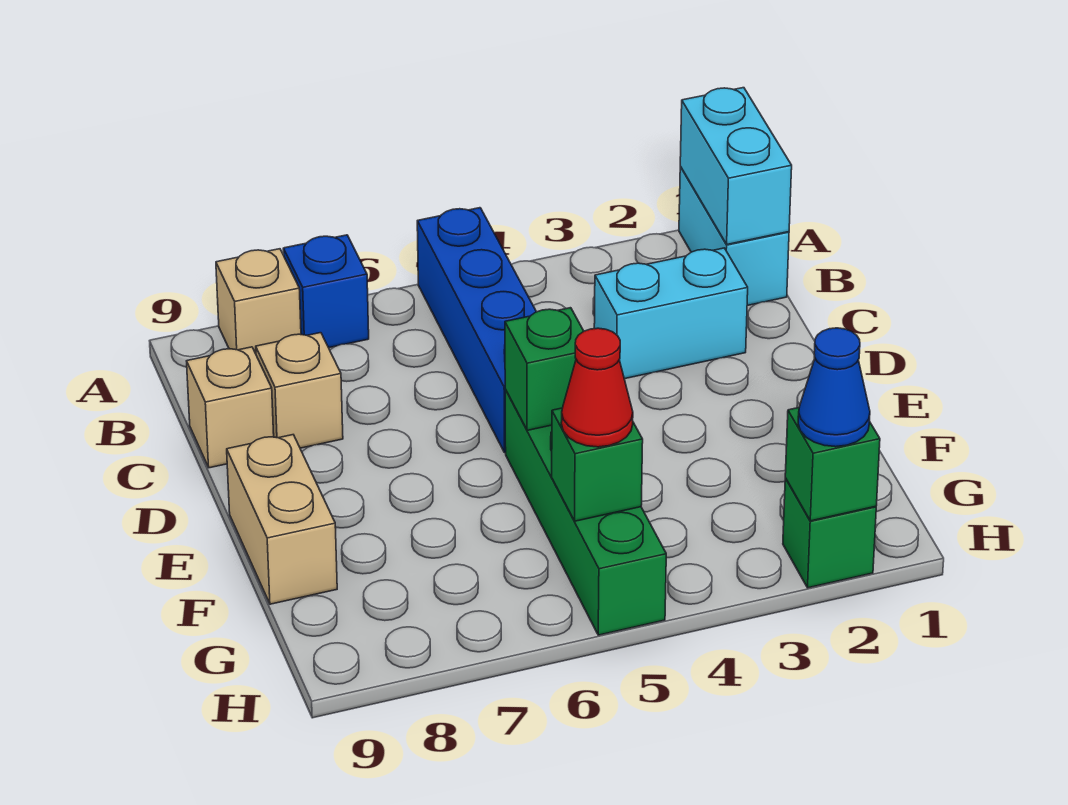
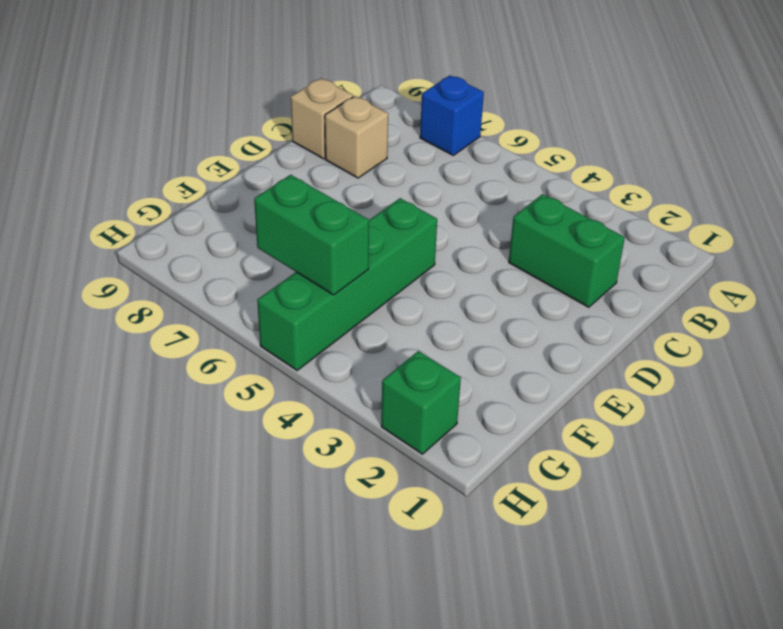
green brick C2:C3 level 1 -> cyan brick C2:C3 level 1
green brick G5:G6 level 2 -> green brick G5 level 2
none -> cyan brick A1:B1 level 1
none -> blue brick A5:D5 level 1
none -> tan brick A8 level 1

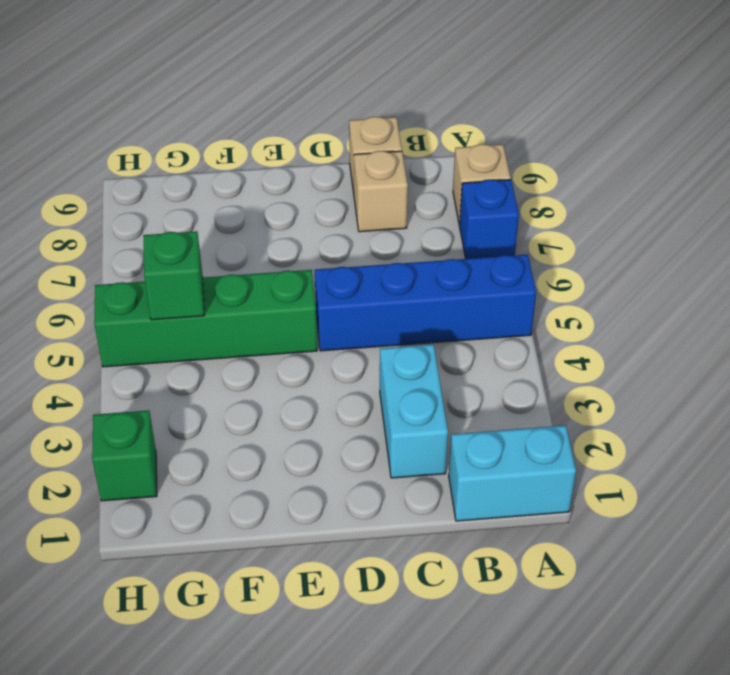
none -> tan brick E9:F9 level 1
none -> cyan brick A1:B1 level 2
none -> green brick E5 level 2

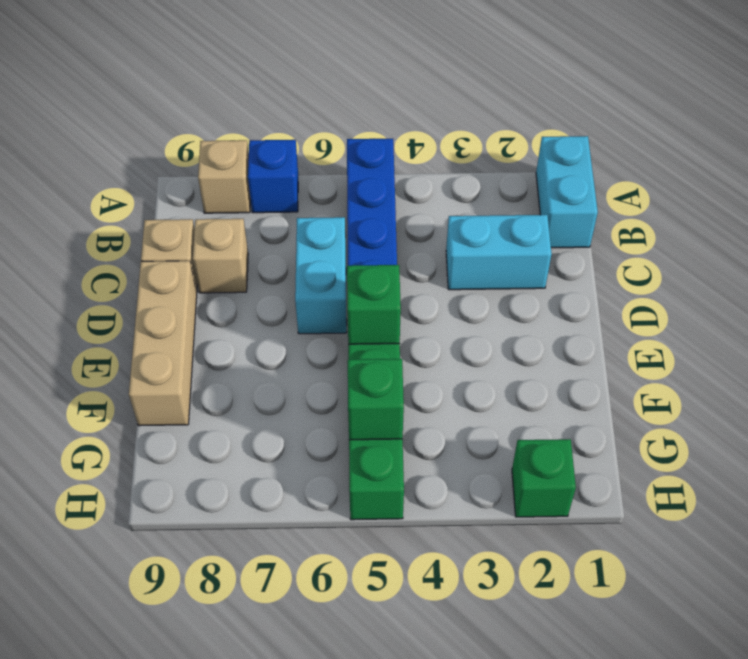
cyan brick C6:D6 level 1 -> cyan brick A1:B1 level 2
tan brick D9:F9 level 1 -> tan brick E9:F9 level 1
none -> green brick H2 level 2
none -> red cone G5 level 3
none -> blue cone H2 level 3

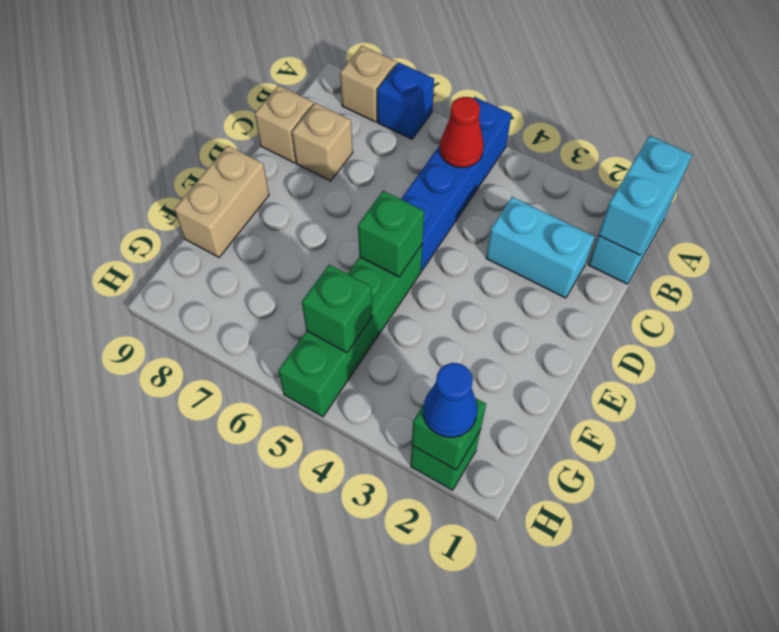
red cone B5 level 2 -> red cone G5 level 3

